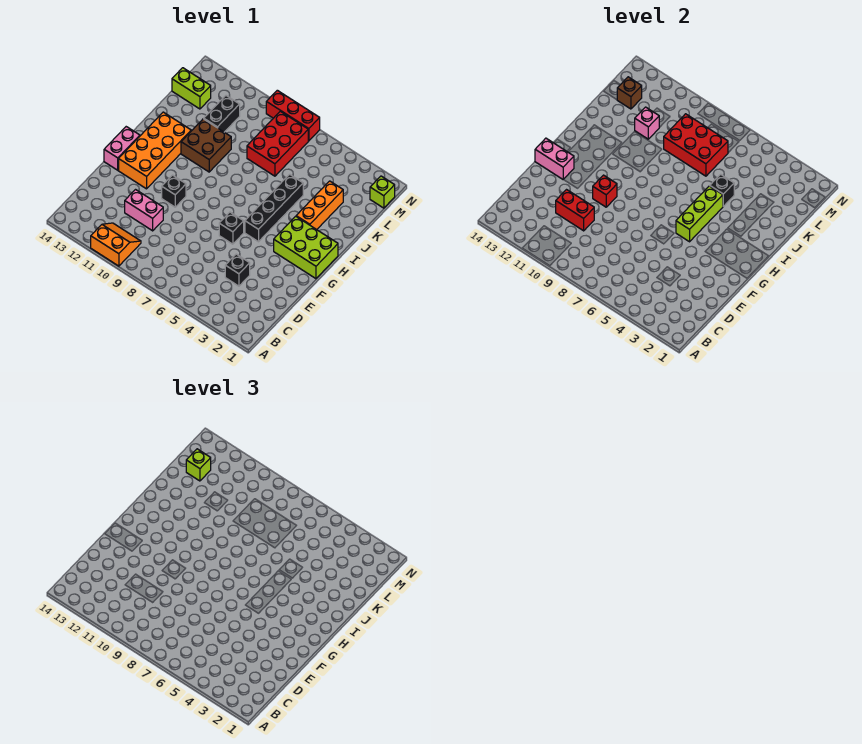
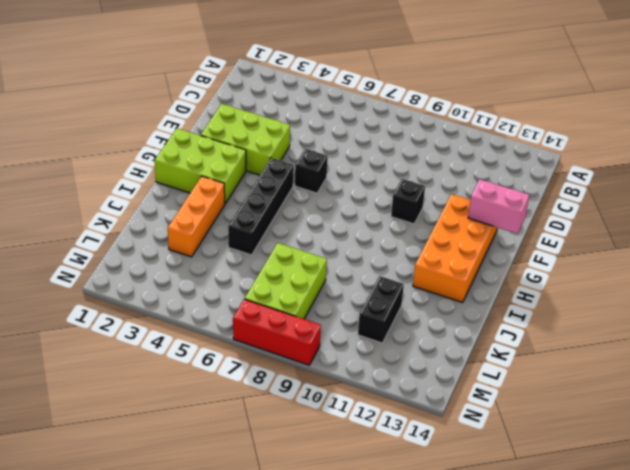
lime brick E2:F4 level 1 -> none
lime brick K7:M8 level 1 -> red brick K7:M8 level 1
none -> orange slope A10:B11 level 1 top A
none -> black brick D4 level 1
none -> pink brick D10:D11 level 1

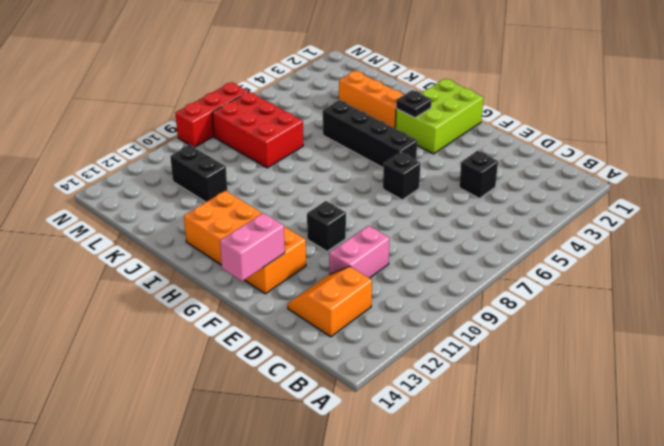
orange slope C12:D13 level 1 top C -> orange slope A10:B11 level 1 top A
black plate H3 level 2 -> none
none -> pink brick F14:G14 level 1
none -> brown brick I10:J11 level 1
none -> lime brick L13:L14 level 1

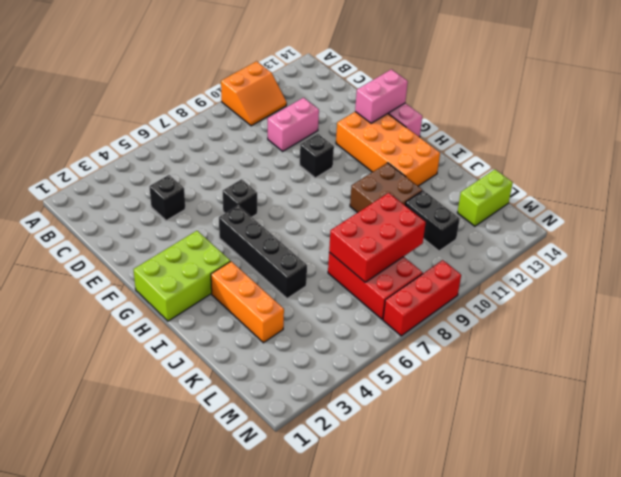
none -> lime brick M1 level 1
none -> red brick D10:D11 level 2
none -> red brick F10 level 2

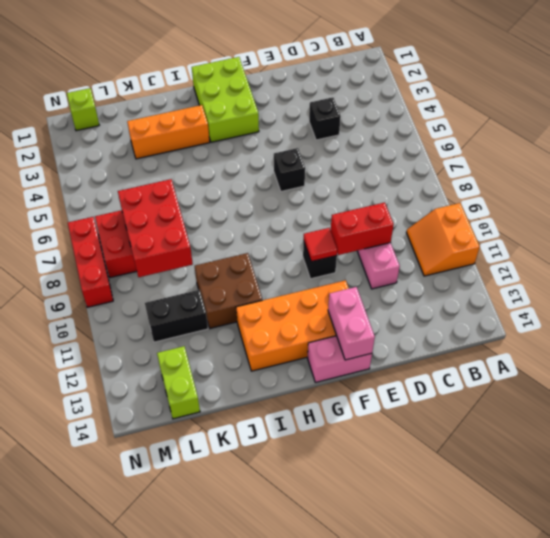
red brick D10:E10 level 2 -> red brick D10:D11 level 2
red tile F10 level 2 -> red brick F10 level 2
none -> black brick G5:J5 level 1
none -> lime brick G5:I5 level 2
none -> black brick J5 level 2

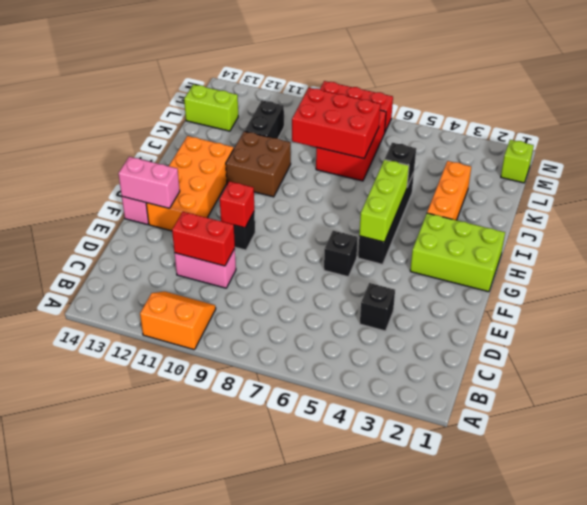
none -> pink brick K11 level 2
none -> brown brick L13 level 2
none -> lime brick L13 level 3

